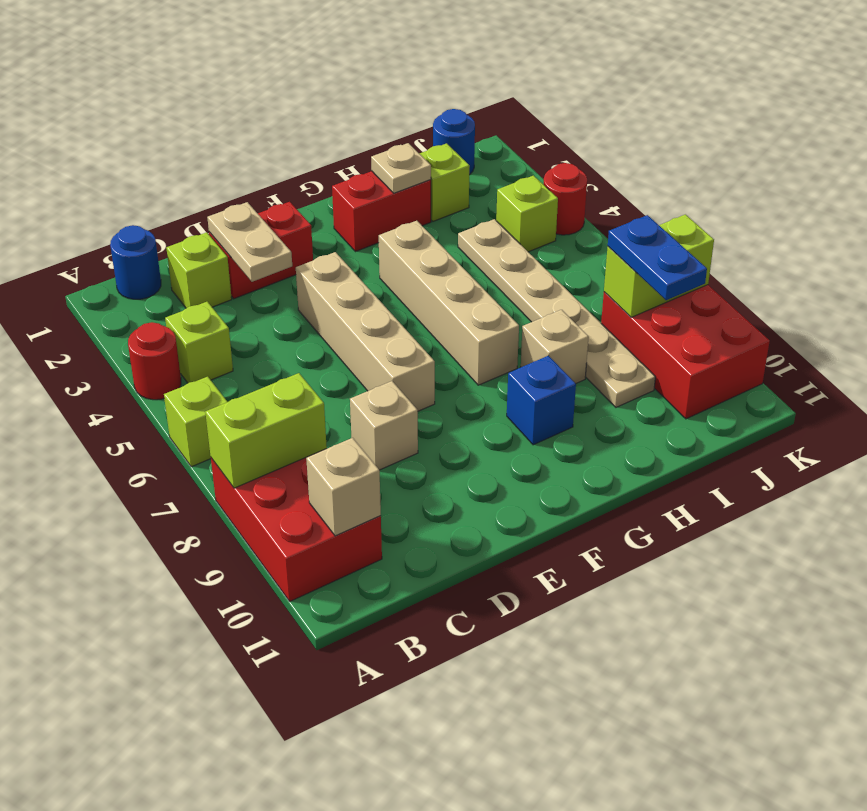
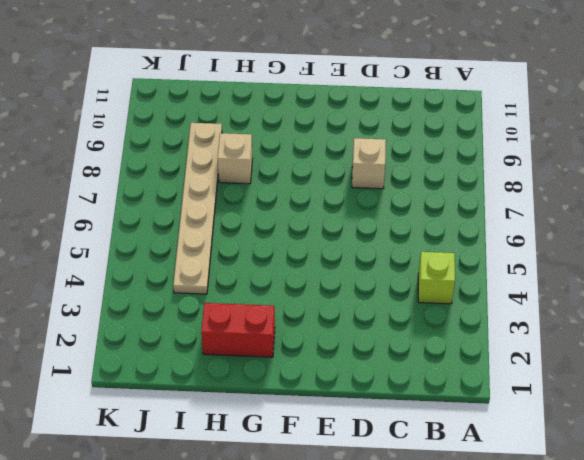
none -> red round brick A4 level 1
none -> lime brick A6 level 1
none -> red brick A8:B10 level 1

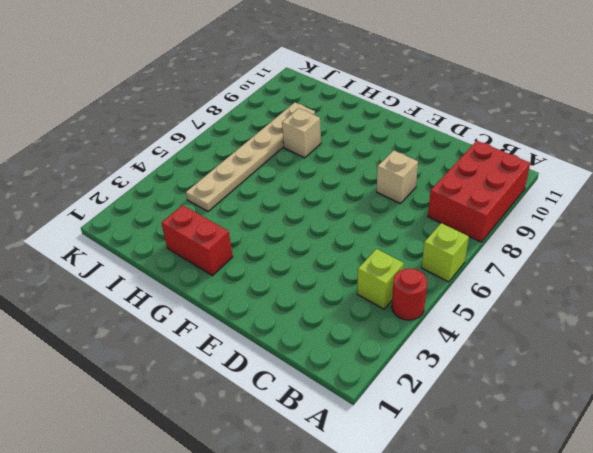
none -> blue round brick B1 level 1
none -> lime brick C2 level 1
none -> red brick D2:E2 level 1

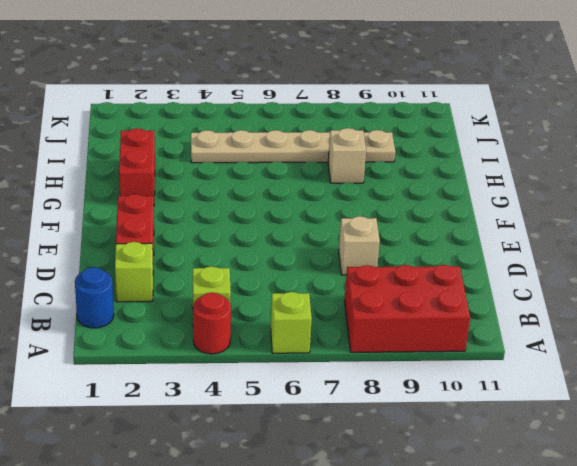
none -> tan brick E4:E7 level 1
none -> tan brick G4:G7 level 1
none -> blue brick G9 level 1

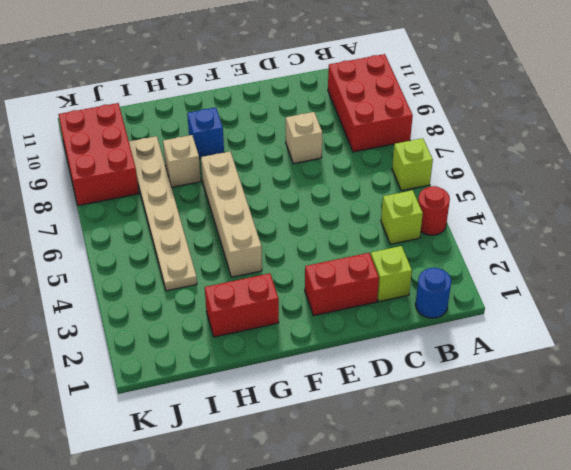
none -> tan brick E4:E7 level 1
none -> lime brick I2 level 1
none -> blue round brick J1 level 1

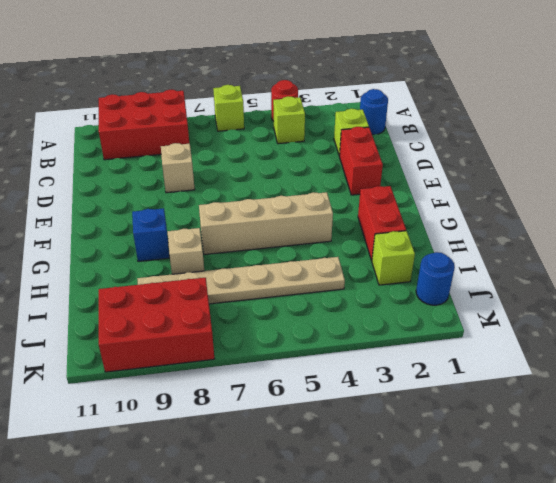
none -> tan brick E4:E7 level 1
none -> lime brick J4 level 1
none -> red round brick K4 level 1

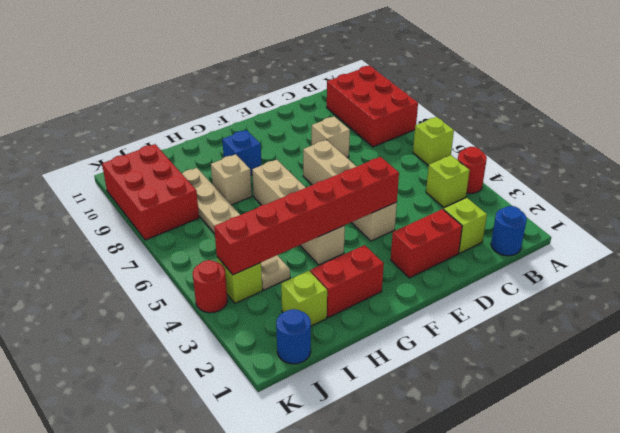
red brick E4:J4 level 2 -> none
none -> lime brick A8:B8 level 2
none -> tan brick B10 level 2
none -> tan plate D2:D3 level 2

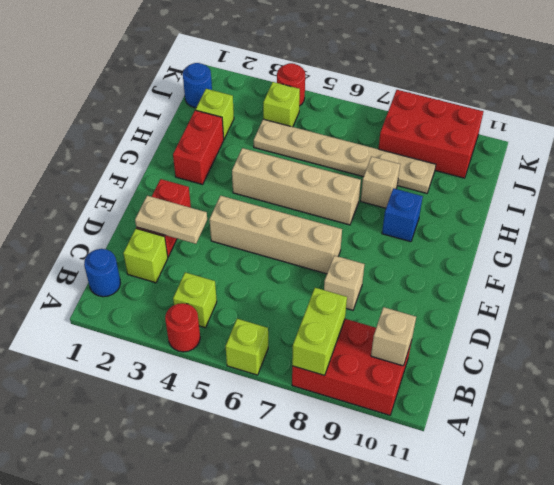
none -> tan plate H2 level 2
none -> lime brick J8:K8 level 2
none -> blue plate J8:J9 level 3

